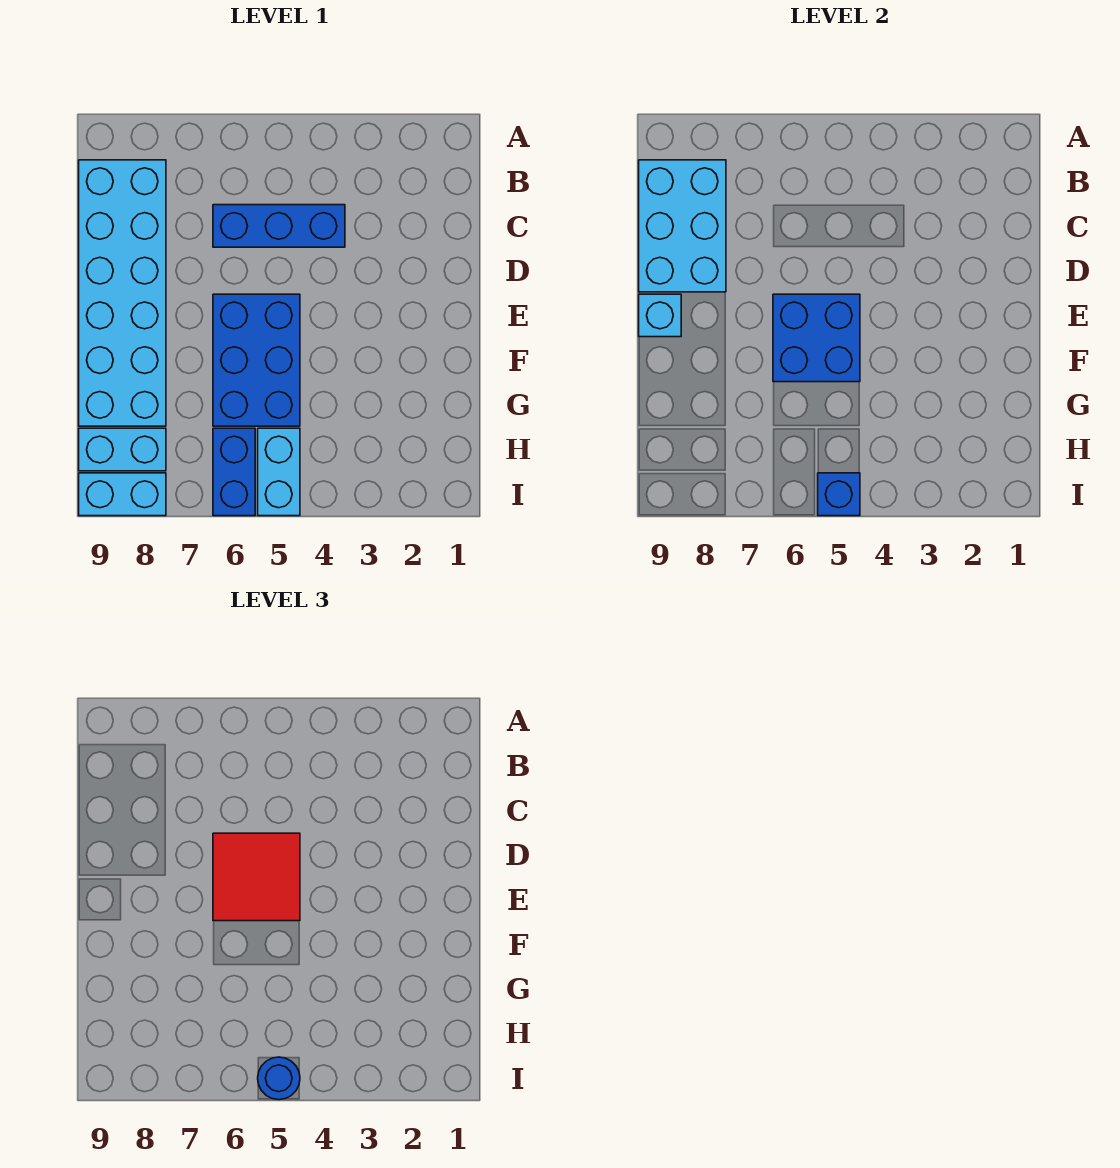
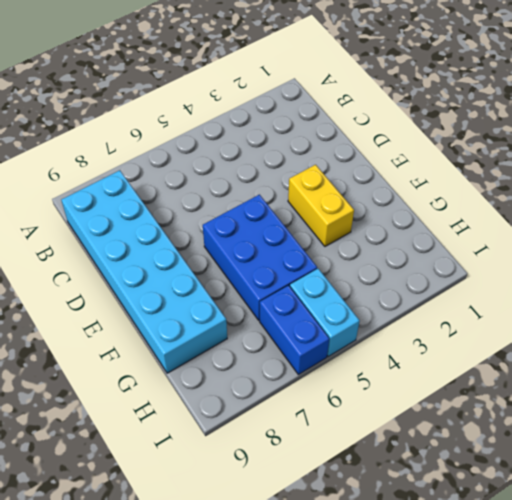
yellow brick E3:F3 level 1 -> none
none -> blue brick C4:C6 level 1
none -> cyan brick H8:H9 level 1
none -> cyan brick I8:I9 level 1

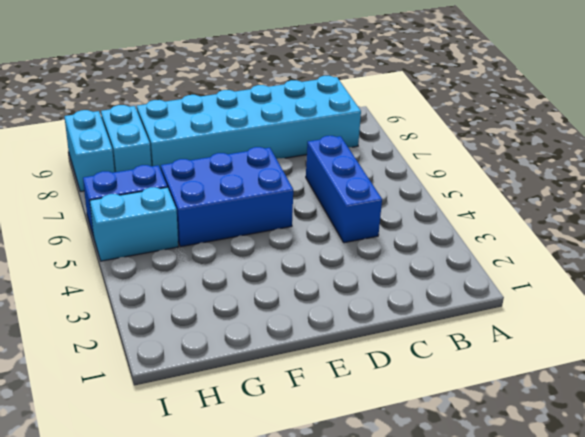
none -> cyan brick B8:D9 level 2
none -> blue brick E5:F6 level 2
none -> cyan brick E9 level 2

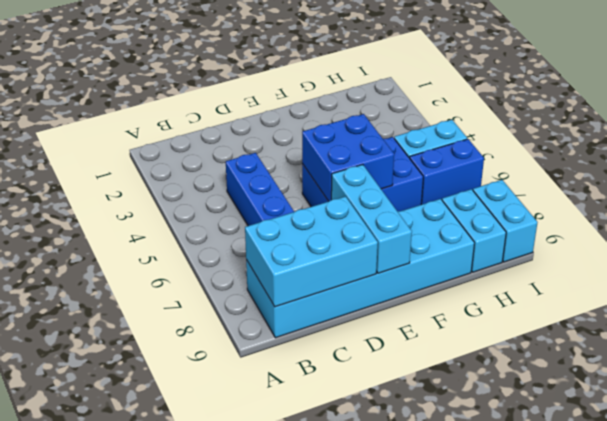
cyan brick E7:E9 level 2 -> cyan brick E9 level 2
none -> blue brick I5 level 2
none -> red tile D5:E6 level 3
none -> blue round brick I5 level 3

